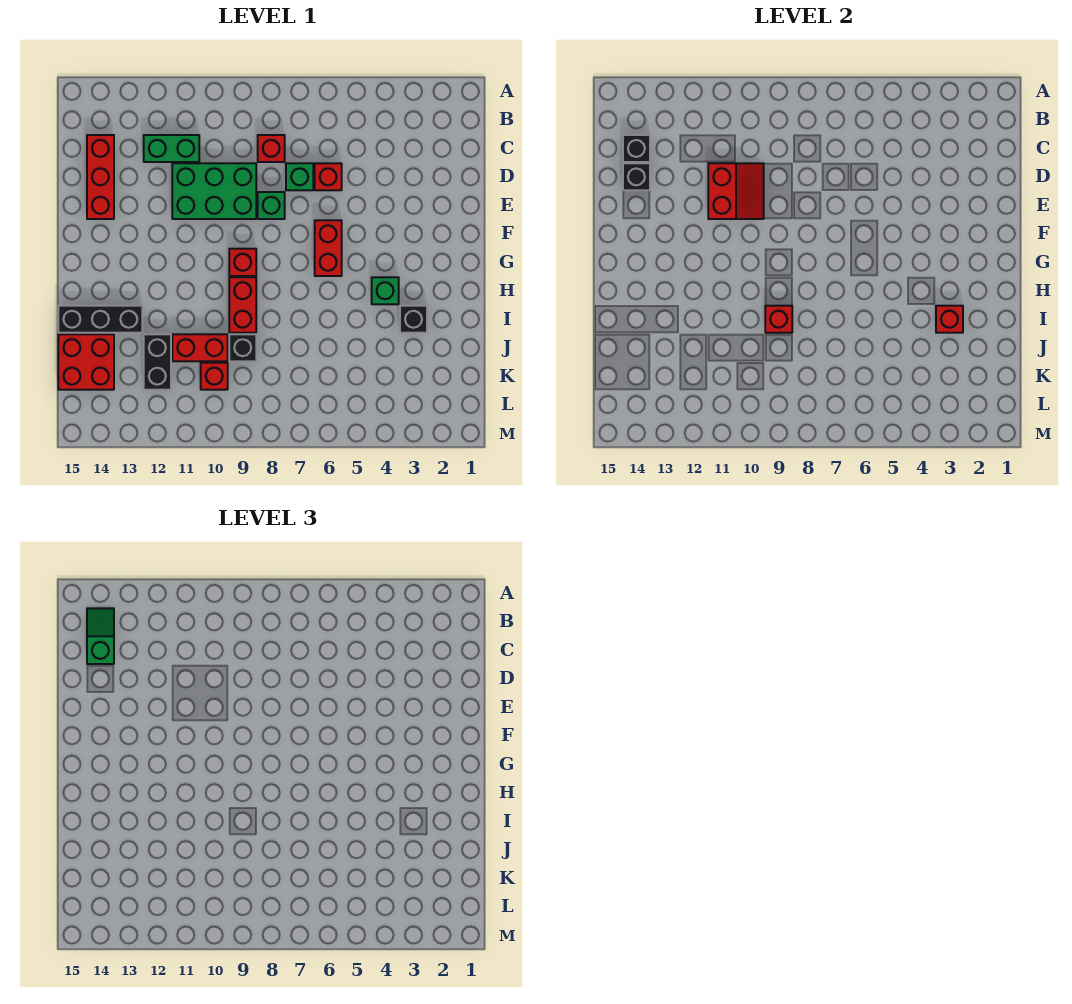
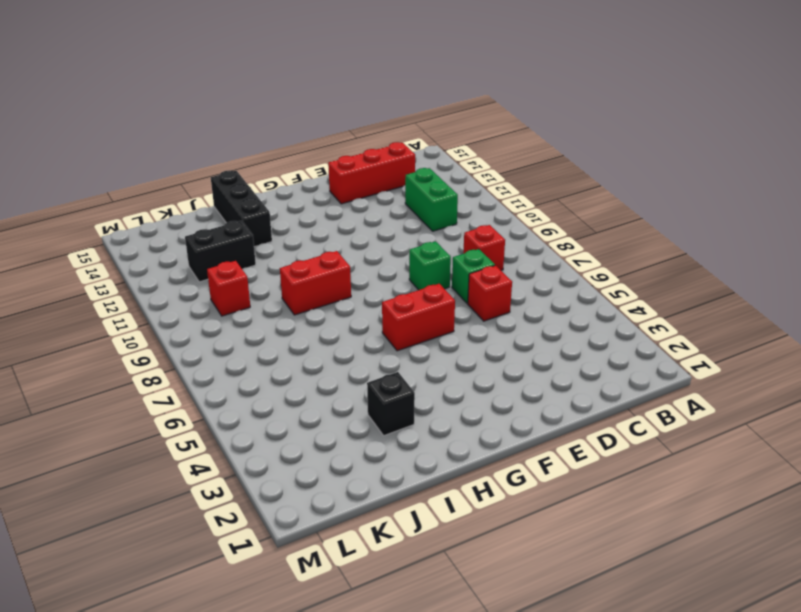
none -> green brick D9:E11 level 1
none -> red brick G9 level 1
none -> green brick H4 level 1

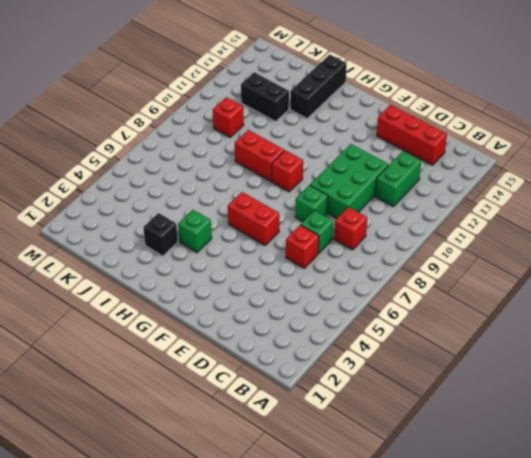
none -> black brick J9 level 1
none -> red brick J10:J11 level 1
none -> red brick J14:K15 level 1

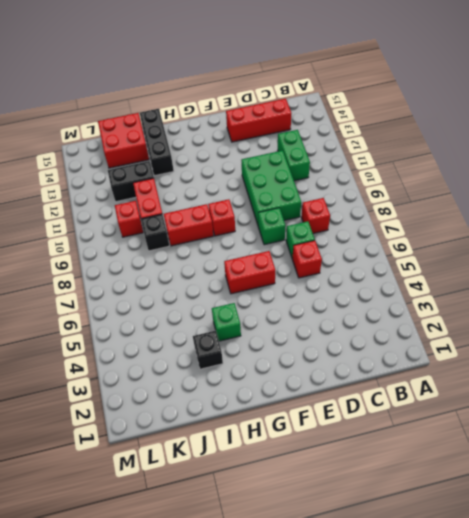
none -> black brick C14 level 2
none -> red slope D10:E11 level 2 top 11
none -> black brick D14 level 2

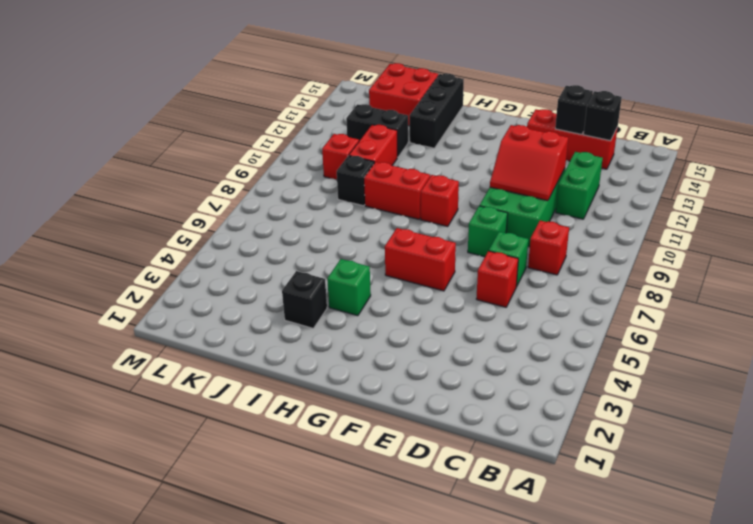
none -> red brick I3 level 2
none -> red brick I9 level 2
none -> green slope B14:C14 level 3 top C

